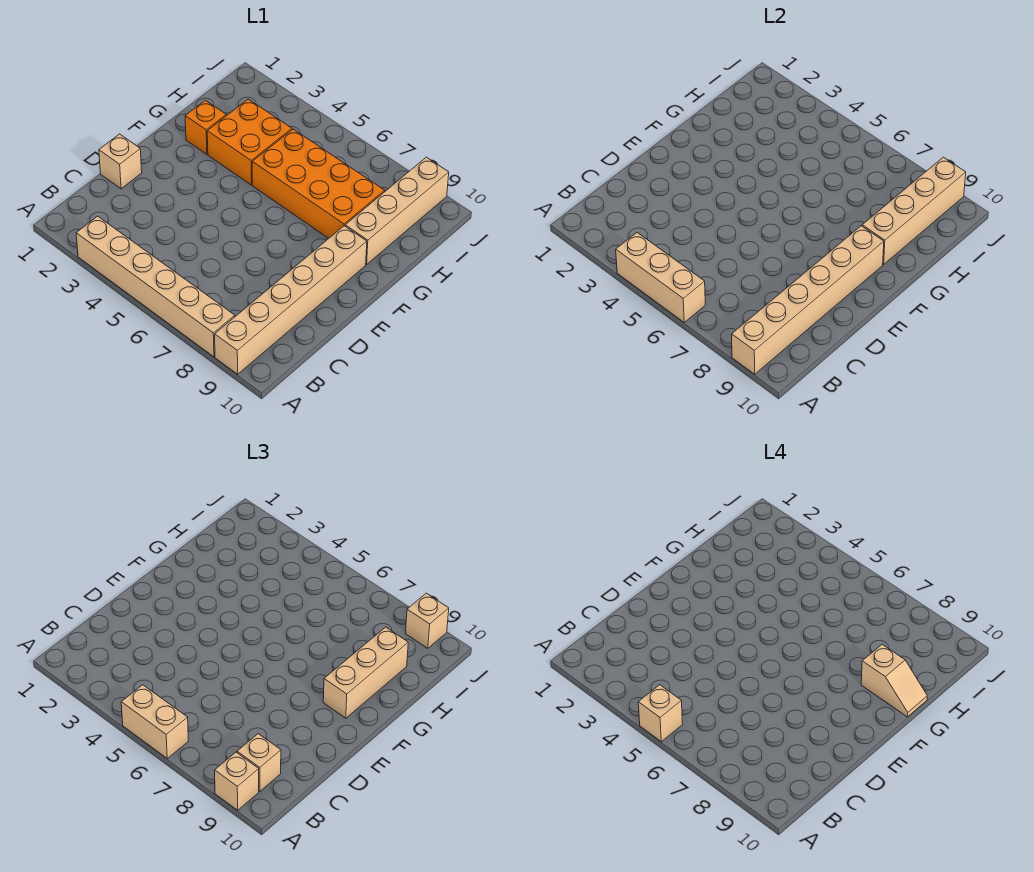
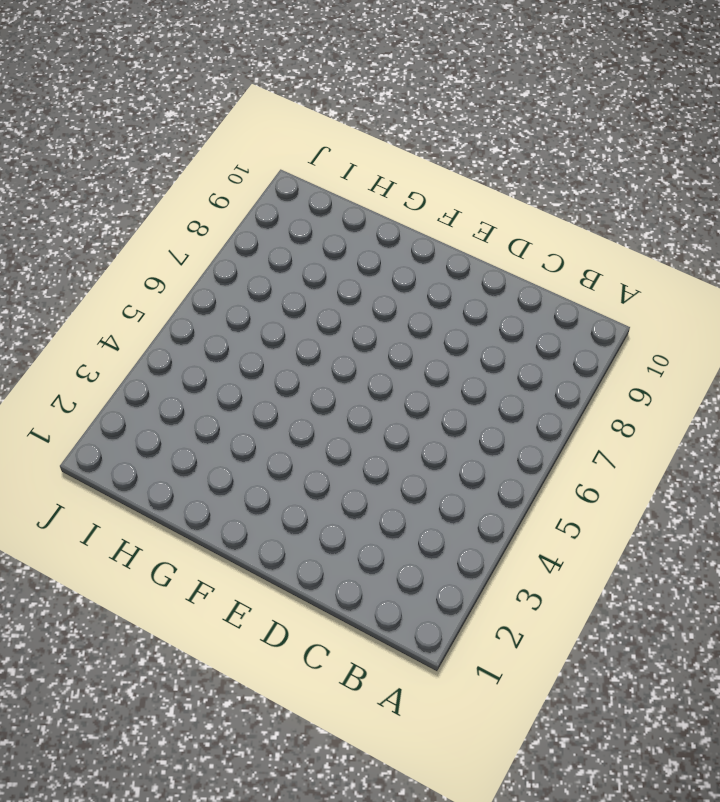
none -> tan brick A3:A8 level 1
none -> tan brick A9:F9 level 1
none -> tan brick D1 level 1

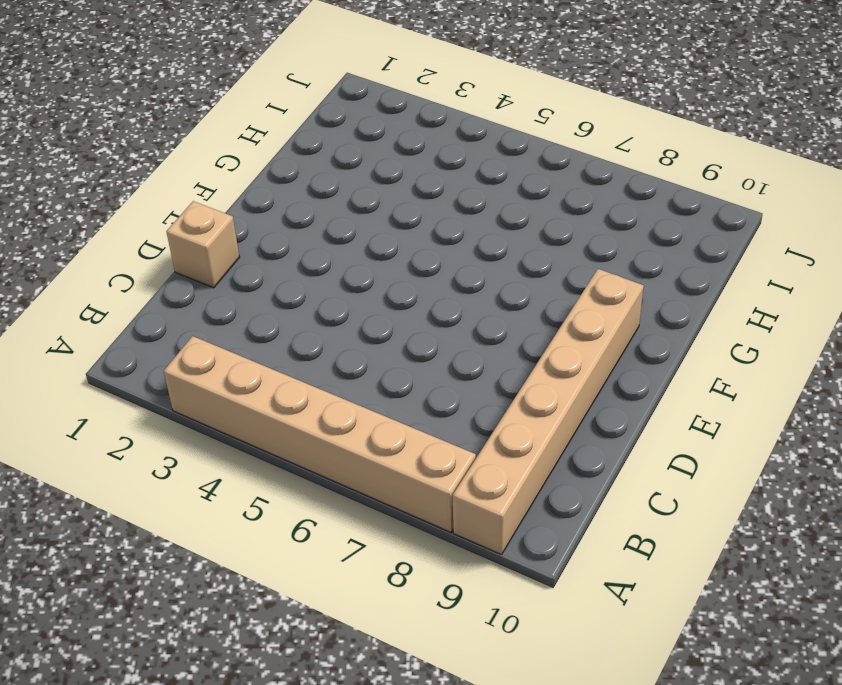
none -> orange brick G2 level 1
none -> orange brick G3:H4 level 1
none -> orange brick G5:H8 level 1

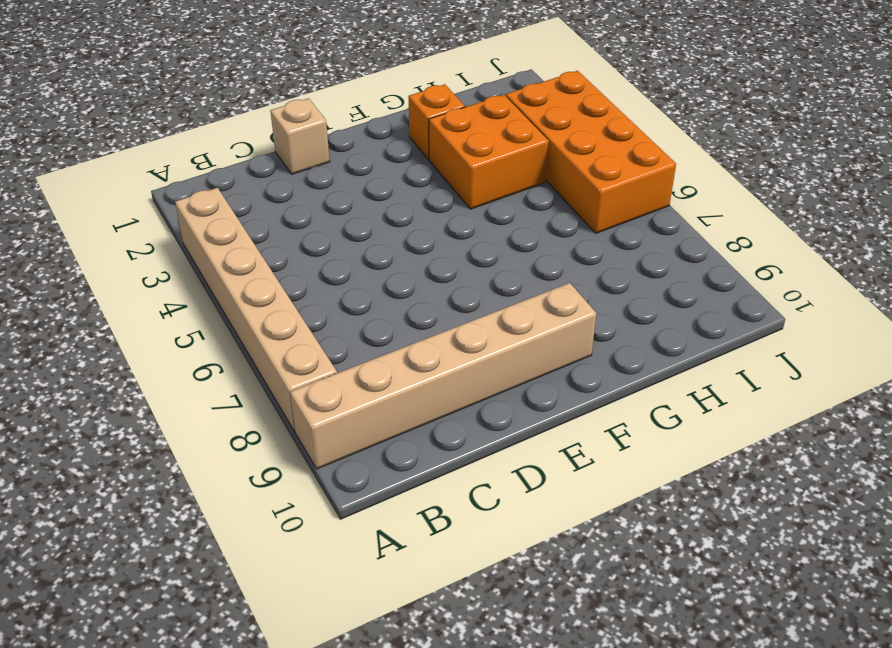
orange brick I3:J6 level 1 -> orange brick G5:H8 level 1
none -> tan brick G9:J9 level 1
none -> tan brick A4:A6 level 2
none -> tan brick A9:F9 level 2

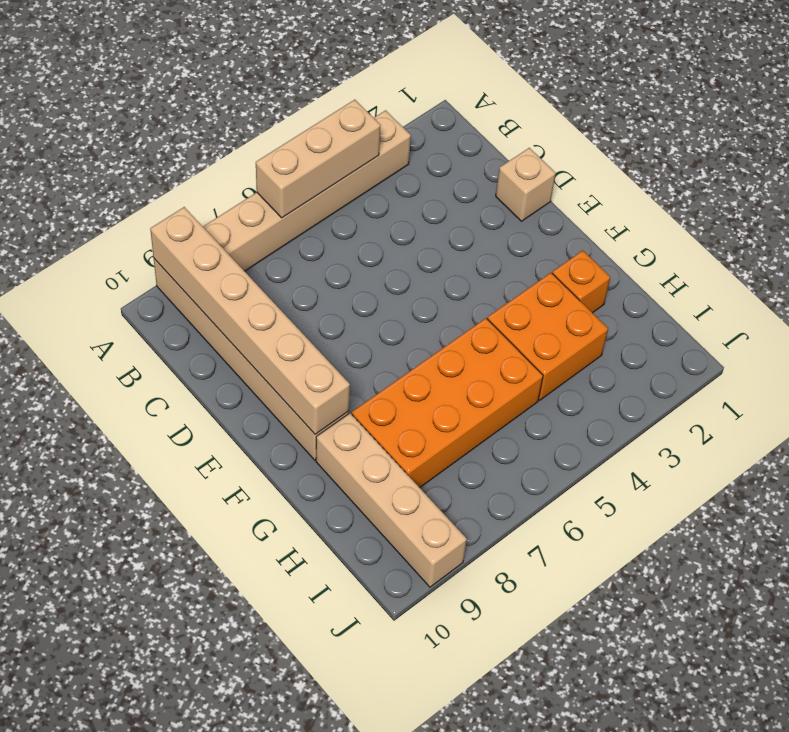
none -> tan brick G9:J9 level 2
none -> tan brick A5:A6 level 3
none -> tan brick A9 level 3

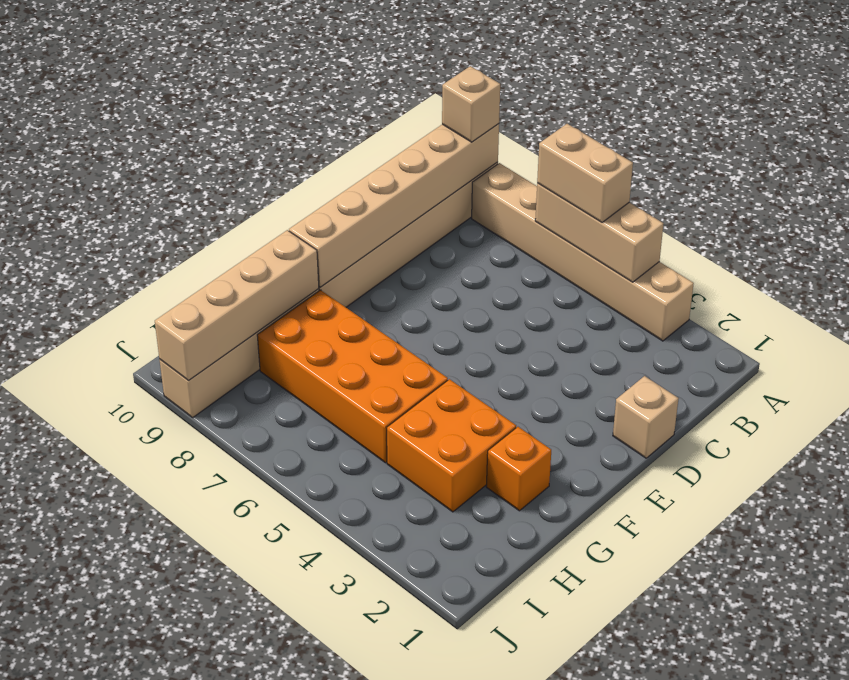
none -> tan brick B9 level 3
none -> tan brick F9:H9 level 3
none -> tan brick J9 level 3

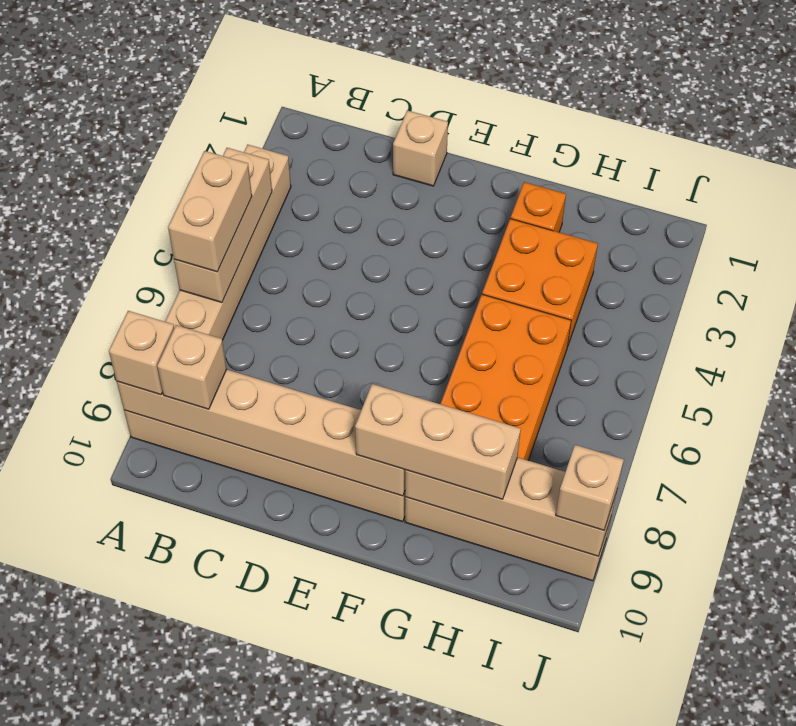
none -> tan brick A5 level 4
none -> tan slope G9:G10 level 4 top 9

